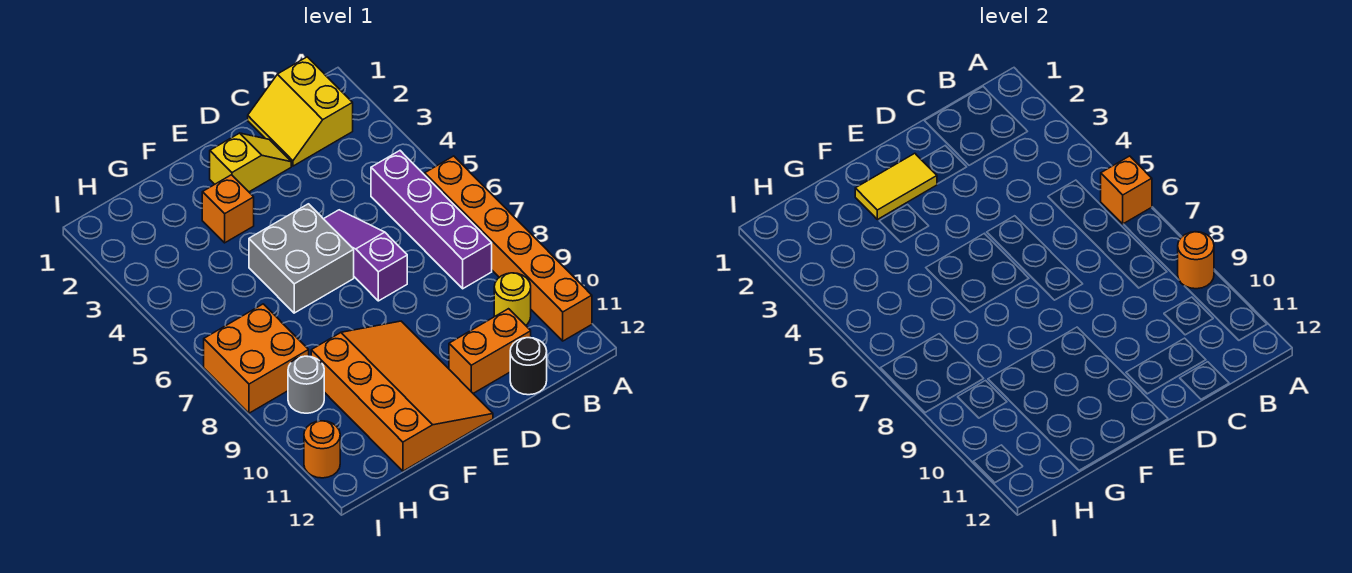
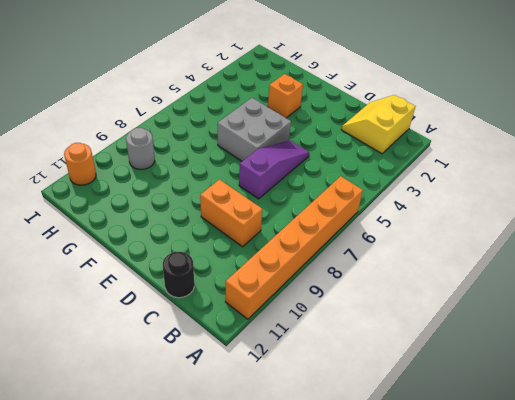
orange brick C9:D9 level 1 -> orange brick C11:D11 level 1
none -> purple brick B5:B8 level 1
none -> yellow round brick B10 level 1
none -> yellow slope D2:E2 level 1 top E

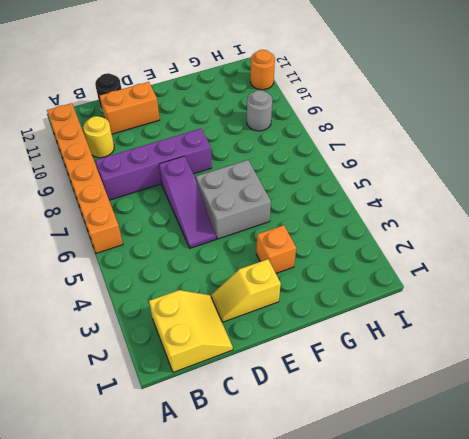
purple brick B8:E8 level 1 -> purple brick B5:B8 level 1
none -> orange slope E9:G12 level 1 top G
none -> orange brick H7:I8 level 1
none -> orange brick A6 level 2

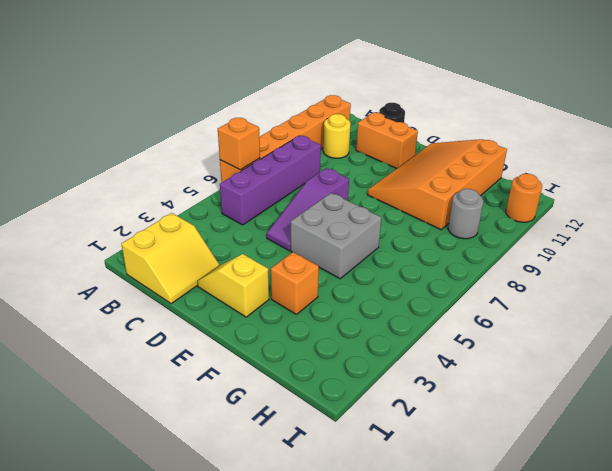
none -> orange brick H7:I8 level 1
none -> orange round brick A9 level 2
none -> yellow tile E2:F2 level 2

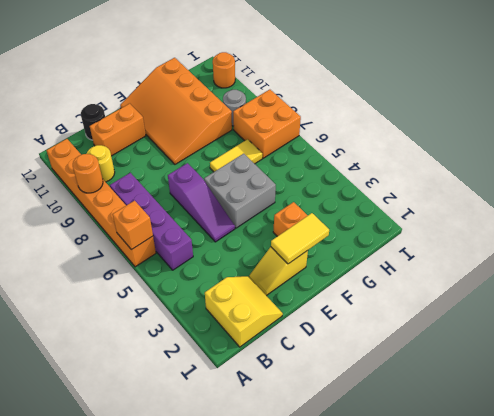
yellow tile F7:G7 level 1 -> none

